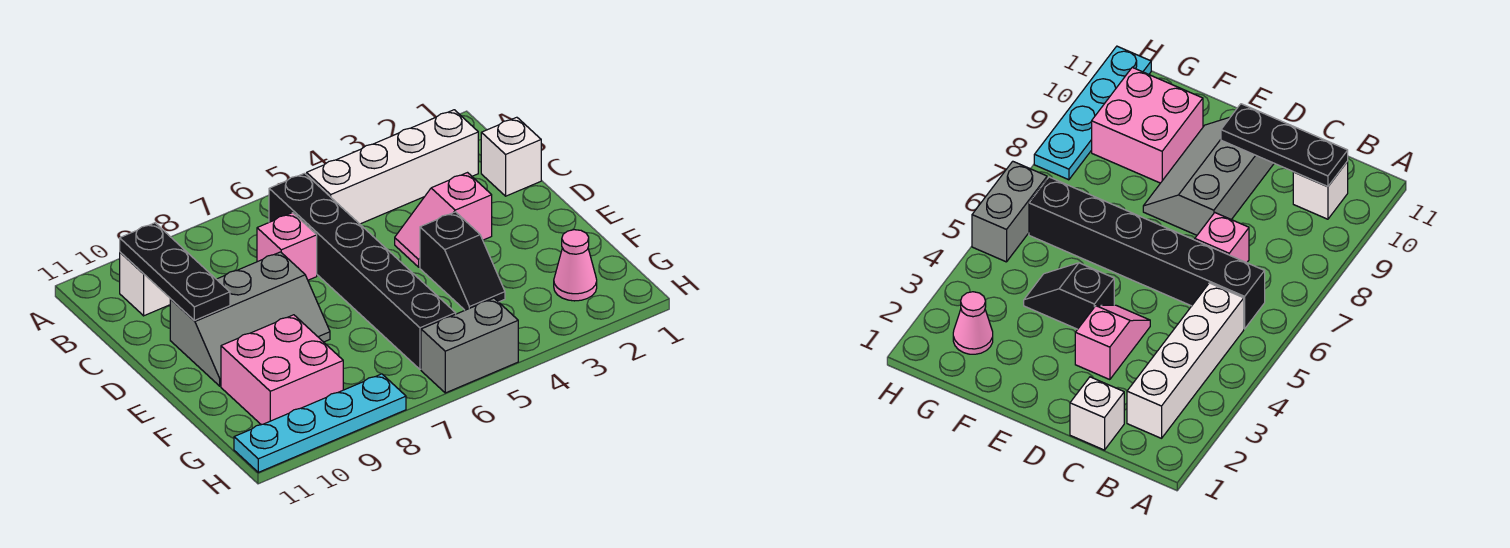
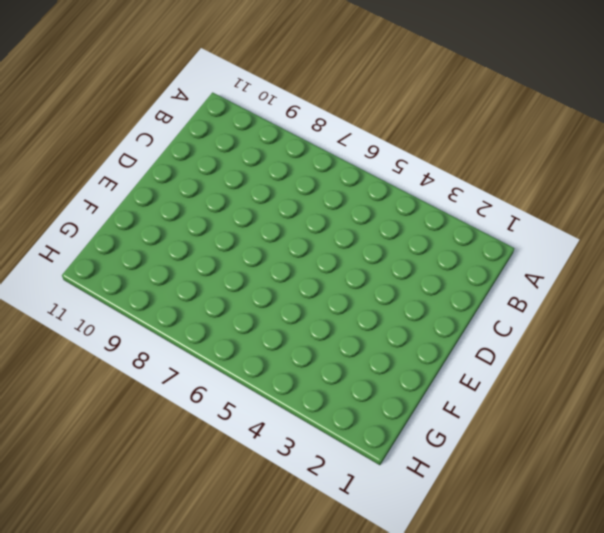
none -> white brick B2:B5 level 1
none -> black brick B6:G6 level 1
none -> white brick B10 level 1

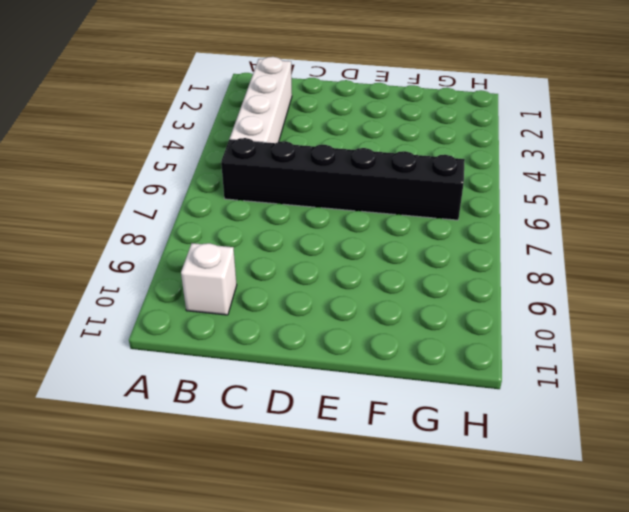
none -> white brick C1 level 1
none -> pink brick C7 level 1
none -> pink slope D3:D4 level 1 top 3

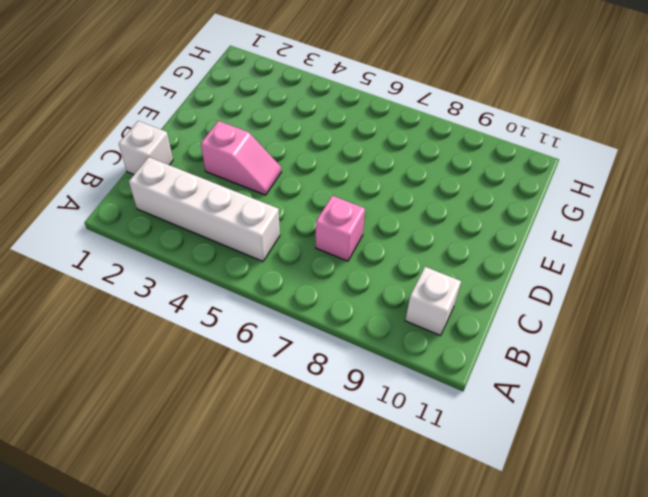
none -> black brick B6:G6 level 1
none -> grey slope D8:E10 level 1 top D
none -> black slope E4:F4 level 1 top E

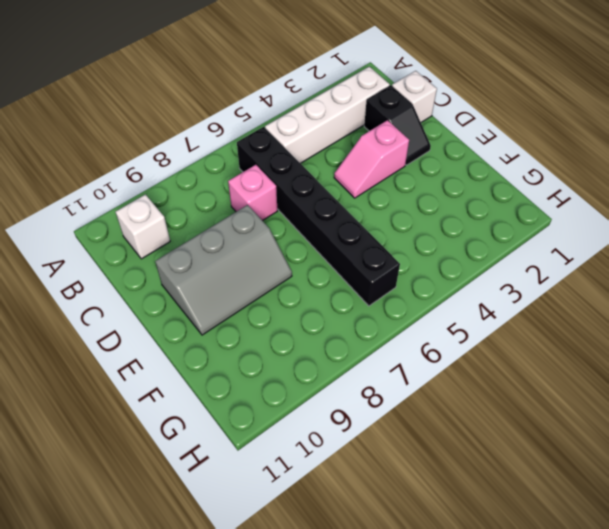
black slope C2:D2 level 1 top C -> black slope E4:F4 level 1 top E
none -> pink brick F9:G10 level 1
none -> pink cone G2 level 1
none -> grey brick H5:H6 level 1

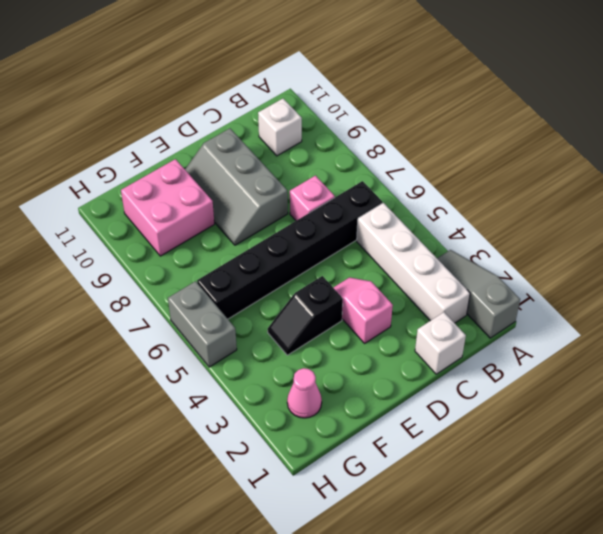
grey slope A1:A3 level 1 top 1 -> none
none -> cyan plate H8:H11 level 1
none -> black plate B10:D10 level 2

